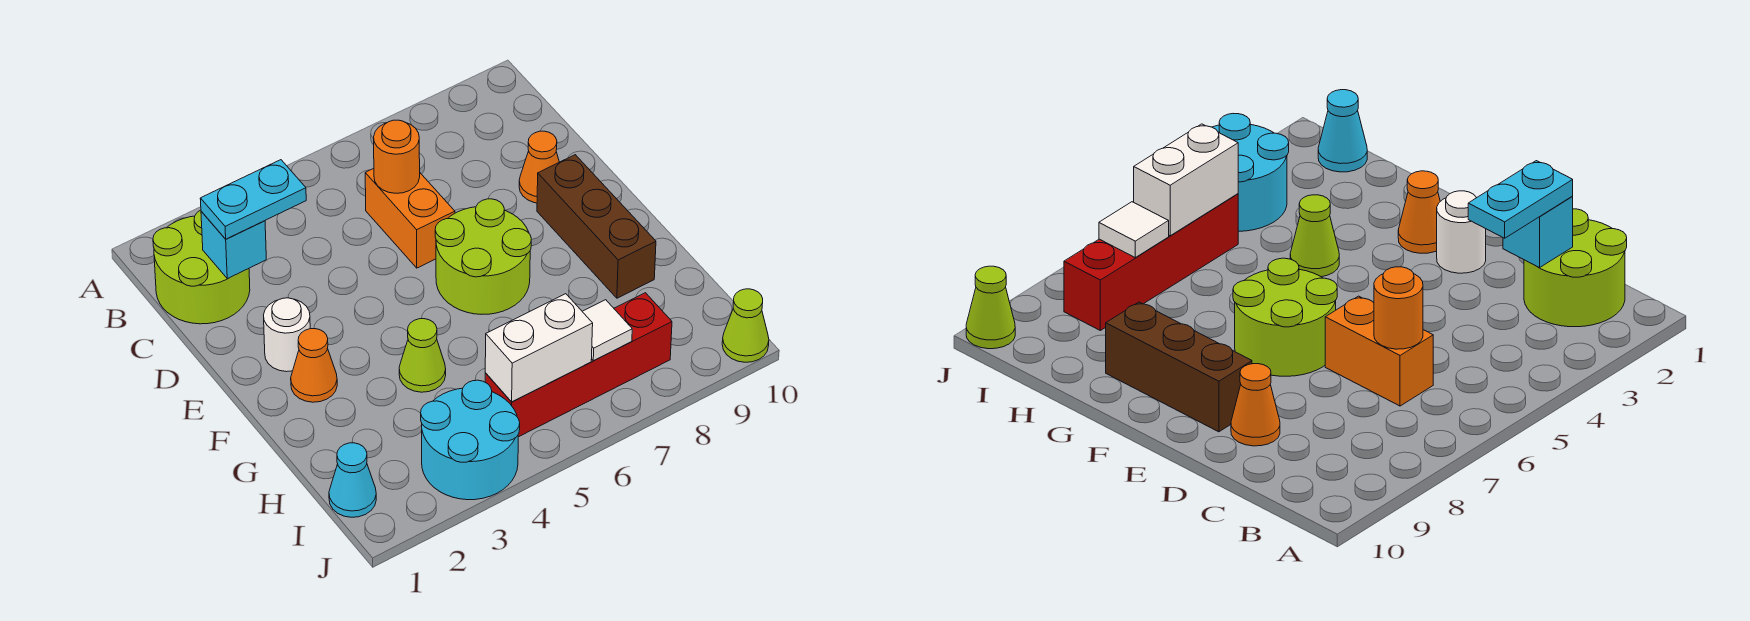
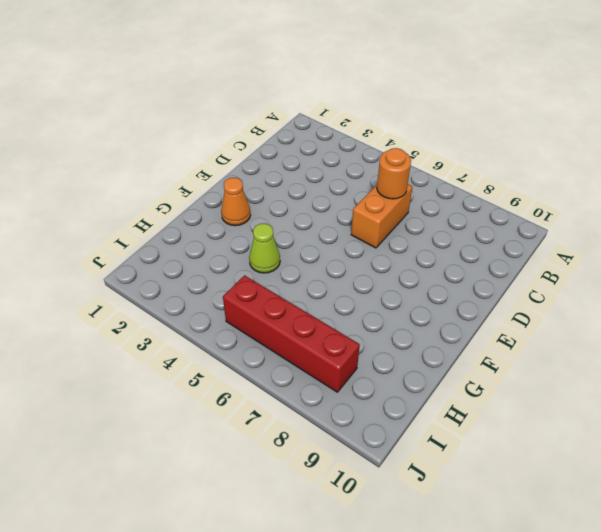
none -> lime round brick B1:C2 level 1
none -> orange cone D9 level 1
none -> white round brick E2 level 1

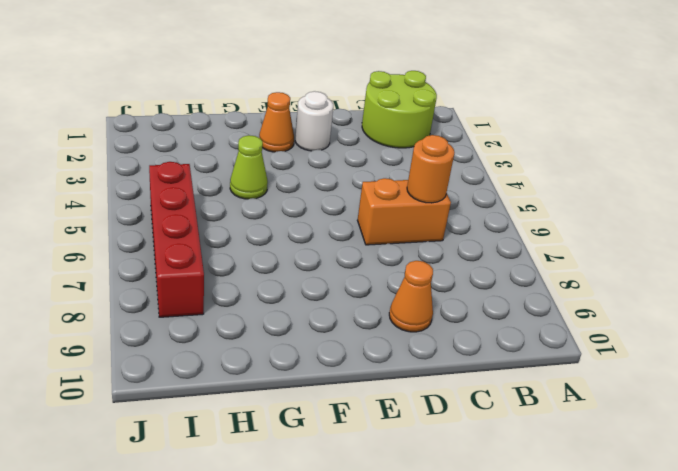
none -> lime round brick E6:F7 level 1
none -> brown brick E9:G9 level 1
none -> cyan cone I1 level 1

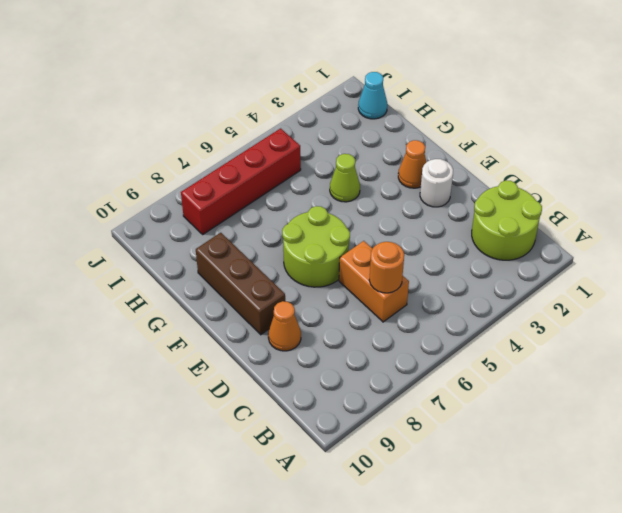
none -> cyan round brick I3:J4 level 1
none -> lime cone J10 level 1
none -> cyan brick C2 level 2

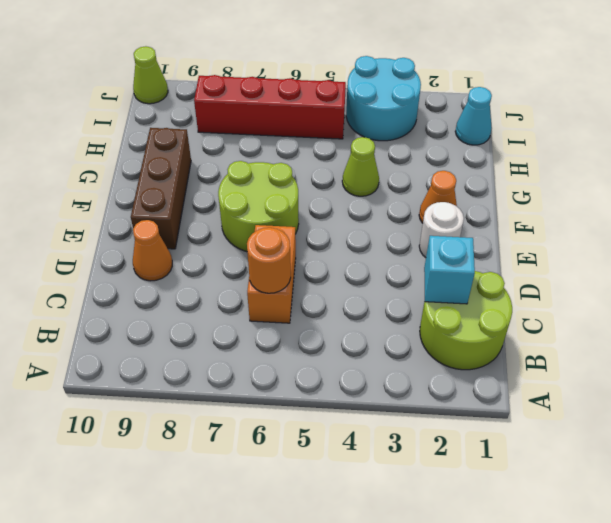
none -> white brick I5:I6 level 2
none -> white tile I7 level 2
none -> cyan plate C2:C3 level 3

